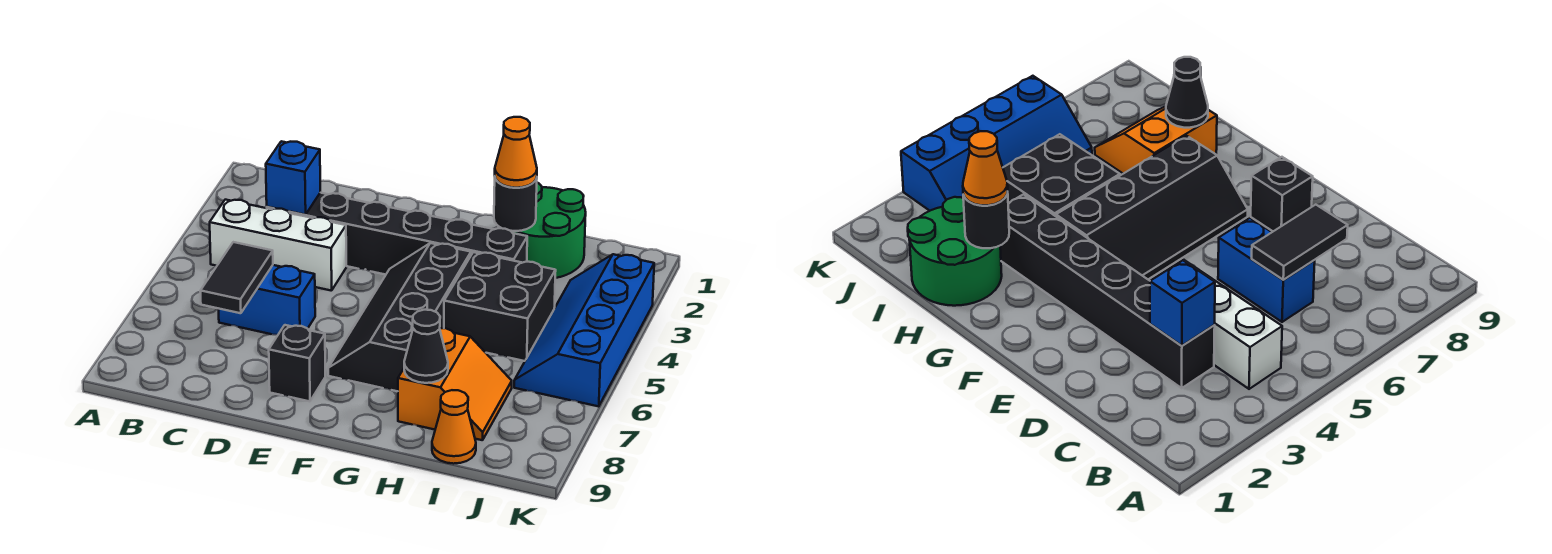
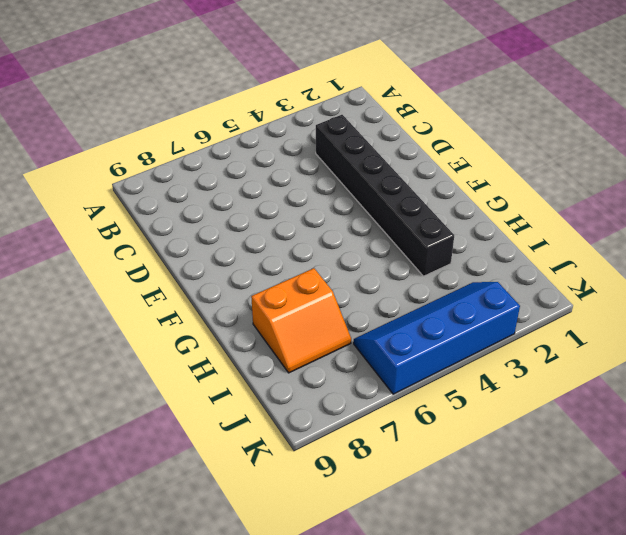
none -> white brick B4:D4 level 1
none -> blue brick C6:D6 level 1
none -> black brick E8 level 1

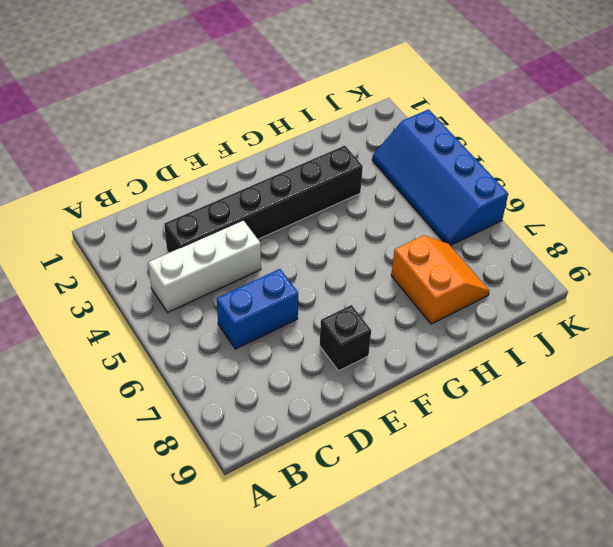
none -> black slope F4:G7 level 1 top G
none -> green round brick H1:I2 level 1
none -> black brick H4:I5 level 1

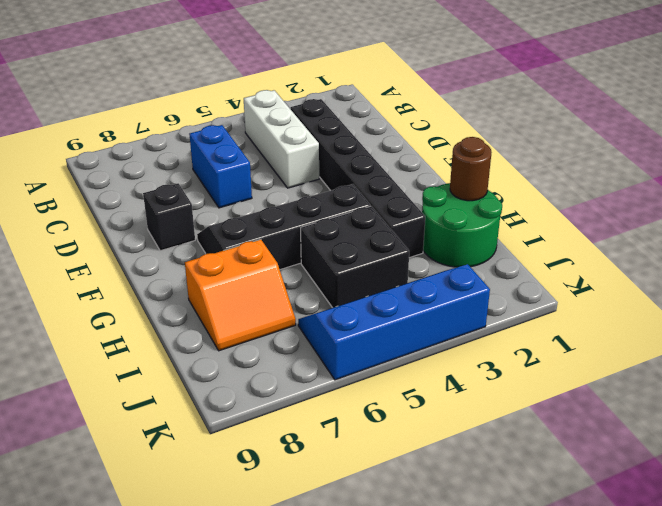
brown round brick H1 level 2 -> none
none -> orange cone I9 level 1
none -> blue brick C3 level 2
none -> black tile C6:C7 level 2

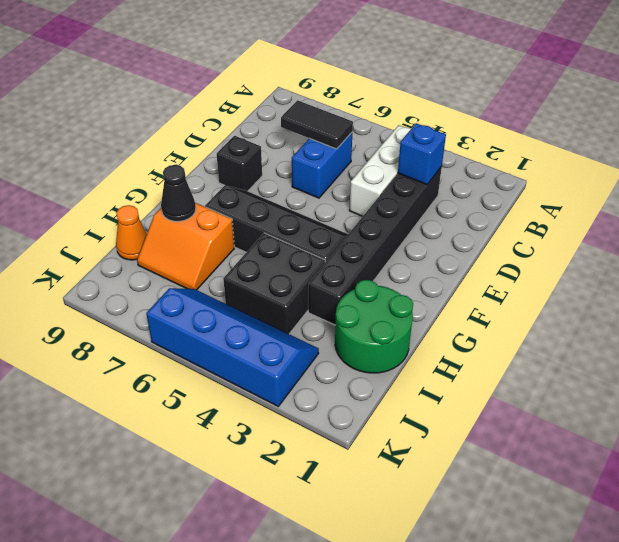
none -> black round brick H2 level 2
none -> orange cone H2 level 3

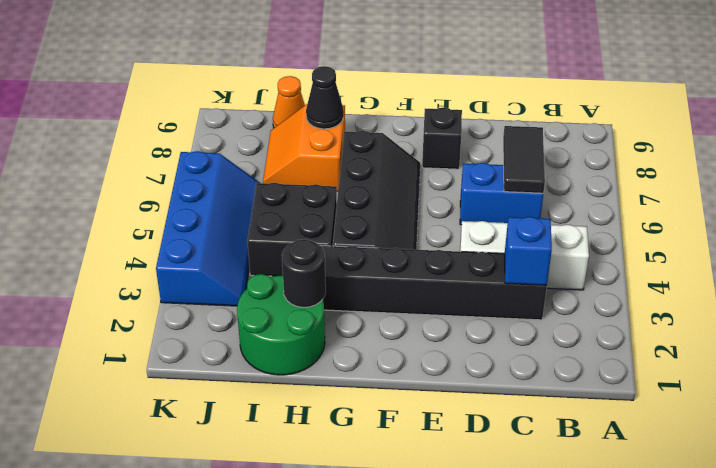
none -> orange cone H2 level 3

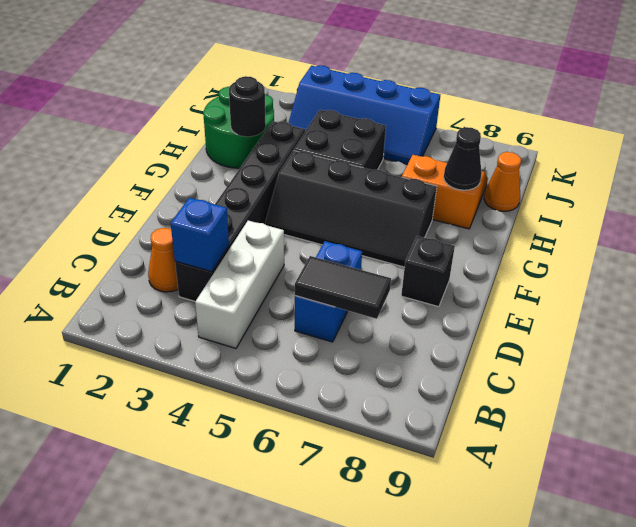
orange cone C2 level 1 -> orange cone H2 level 3

